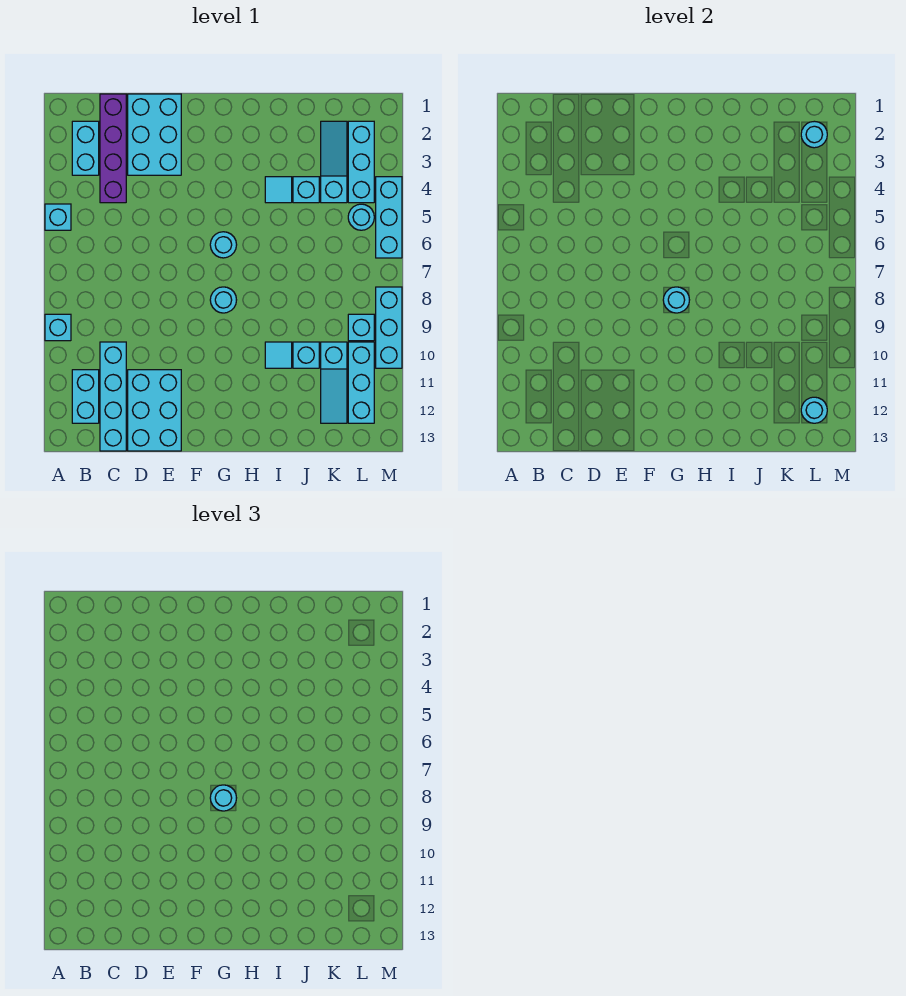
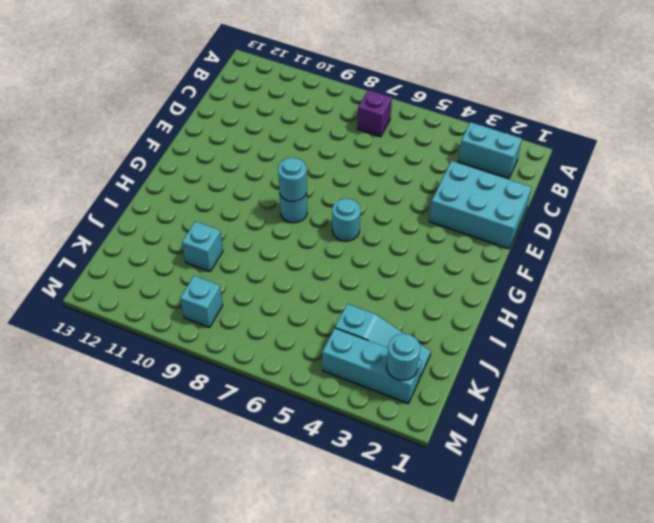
purple brick B7 level 1 -> none
none -> cyan brick A5 level 1
none -> cyan brick A9 level 1
none -> cyan brick B11:B12 level 1

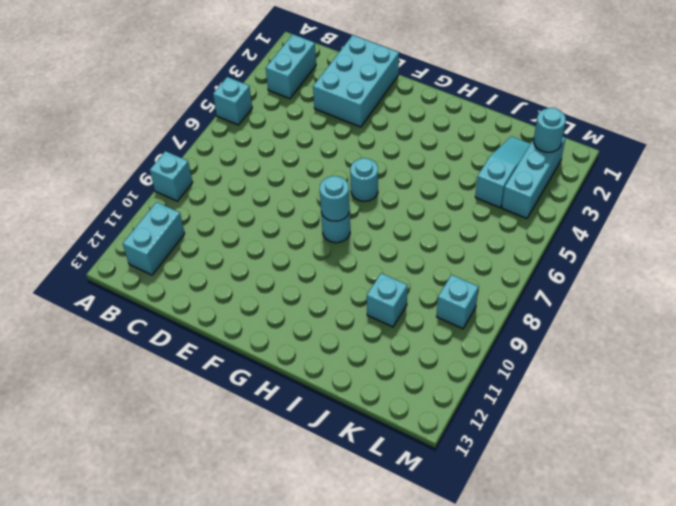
none -> purple brick C1:C4 level 1
none -> cyan brick C10:C13 level 1
none -> cyan brick D11:E13 level 1

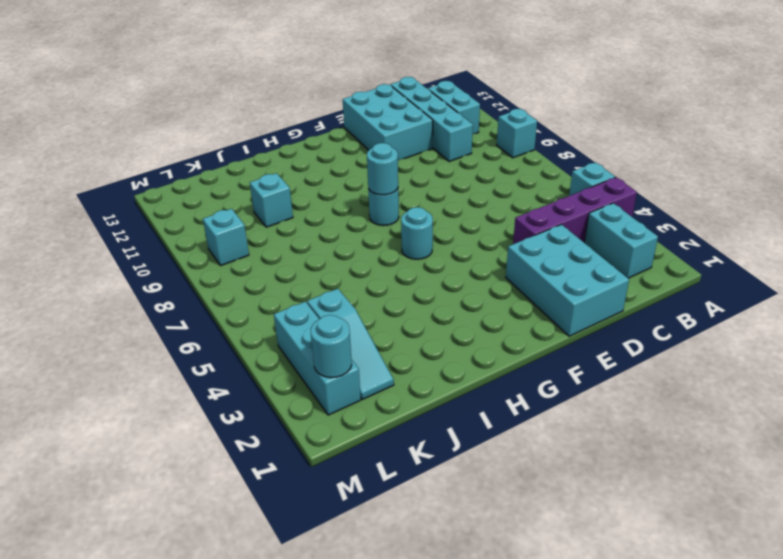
purple brick A4:D4 level 1 -> purple brick C1:C4 level 1
none -> cyan tile I4 level 1
none -> cyan tile I10 level 1
none -> cyan brick J4 level 1

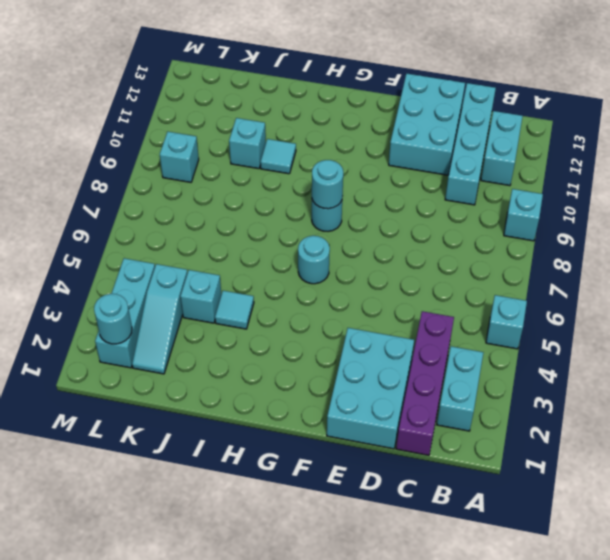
none -> cyan slope K10:K12 level 1 top 10
none -> cyan round brick L5 level 1
none -> cyan brick L10:L12 level 1

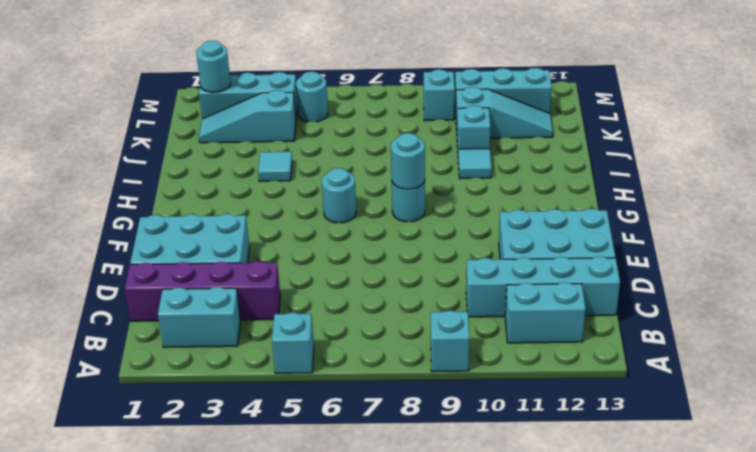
none -> cyan brick J4 level 1
none -> cyan brick M4:M6 level 1
none -> cyan brick M8:M10 level 1

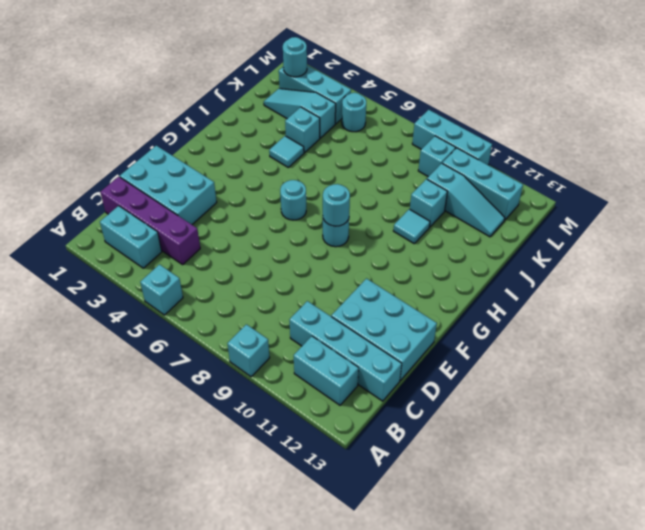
none -> cyan brick M4:M6 level 1
none -> cyan round brick L12 level 2
none -> cyan round brick G8 level 3

